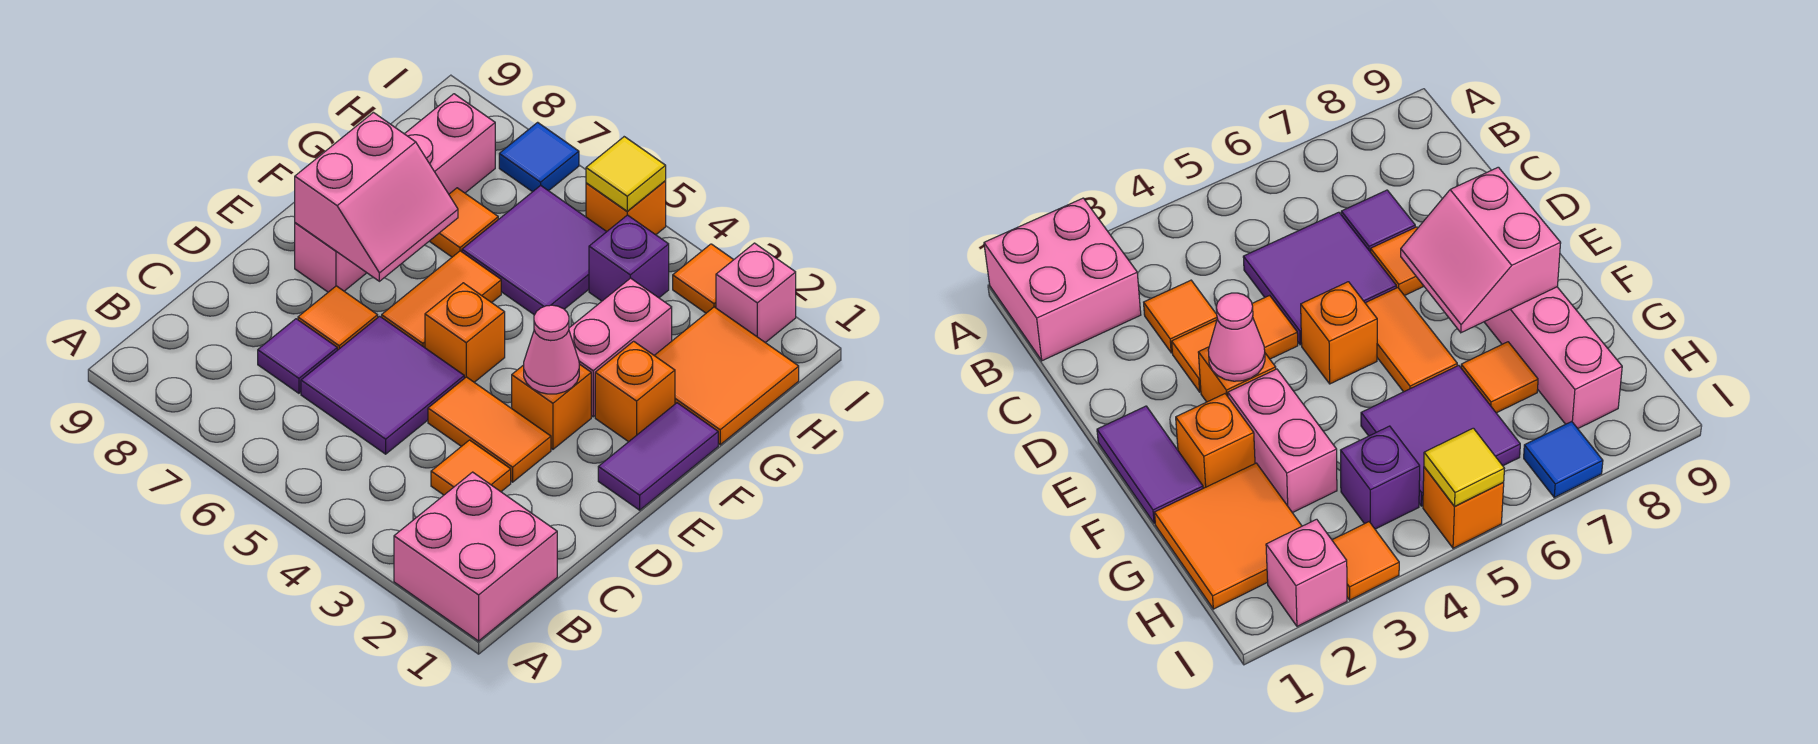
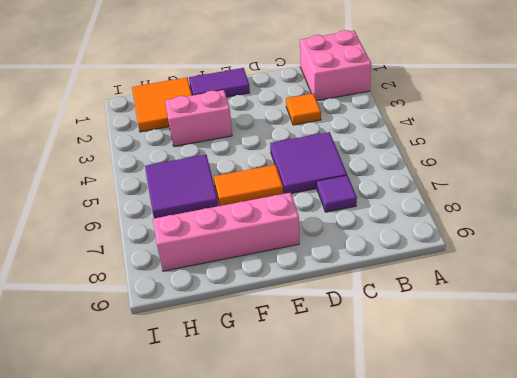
none -> orange tile D3:D4 level 1
none -> orange tile D7 level 1
none -> orange brick E3 level 1

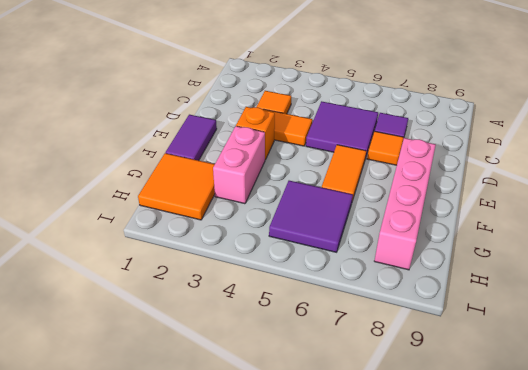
none -> pink brick A1:B2 level 1
none -> orange brick E5 level 1
none -> orange brick F2 level 1

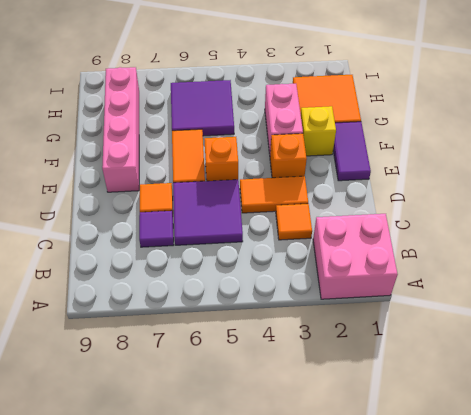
yellow brick F2 level 1 -> orange brick F2 level 1
none -> orange tile G7 level 1
none -> purple brick H4 level 1
none -> pink brick I2 level 1

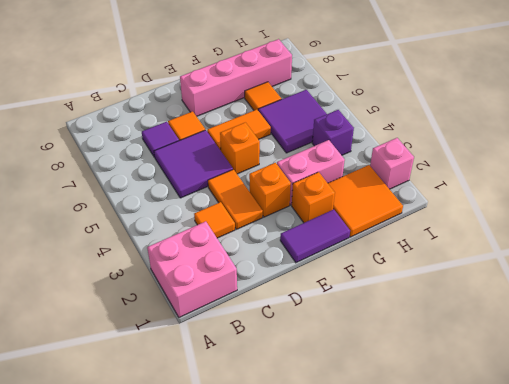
none -> orange tile I3 level 1
none -> orange brick I5 level 1
none -> blue tile I7 level 1

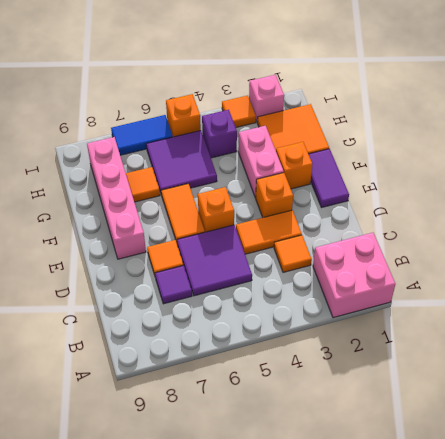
blue tile I6:I7 level 1 -> blue tile I7 level 1
none -> pink cone E3 level 2
none -> pink slope E7:F8 level 2 top 8
none -> yellow tile I5 level 2

